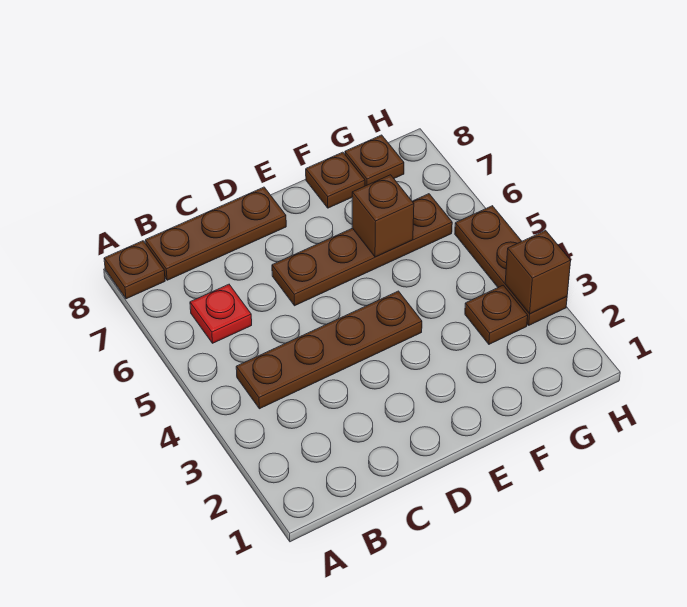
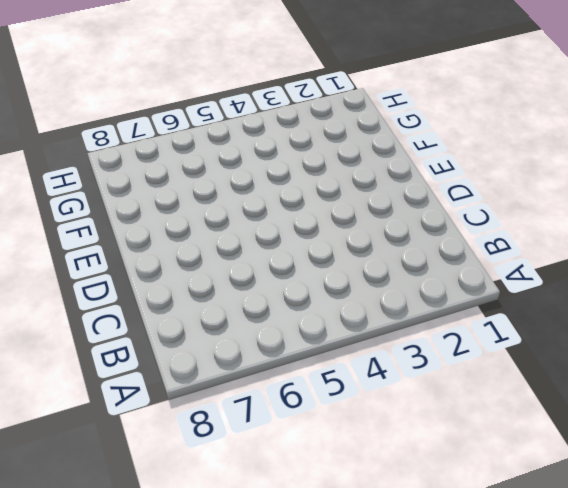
none -> brown plate A8 level 1
none -> brown plate B4:E4 level 1

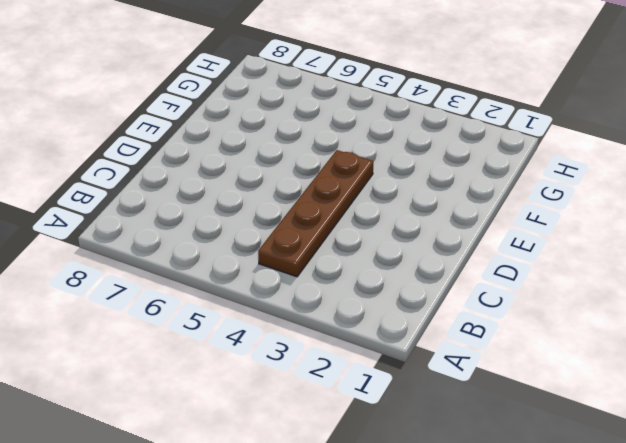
none -> brown plate A8 level 1
none -> red plate B6 level 1

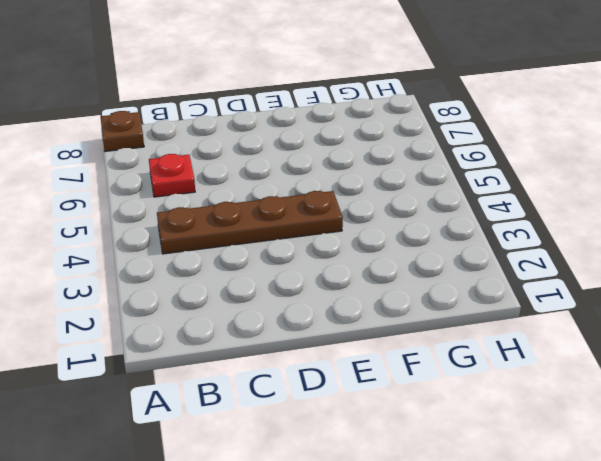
none -> brown plate B8:D8 level 1
none -> brown plate D6:G6 level 1

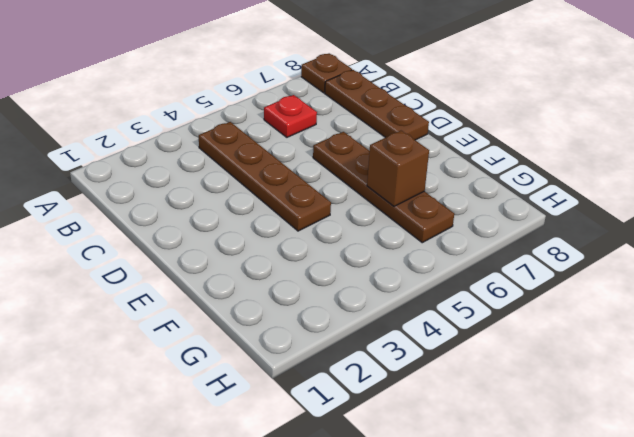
none -> brown plate F8 level 1
none -> brown plate G3 level 1

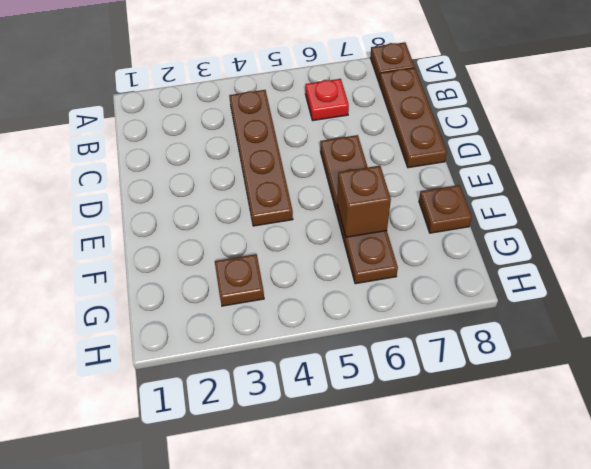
none -> brown plate G8 level 1
none -> brown plate H3:H5 level 1

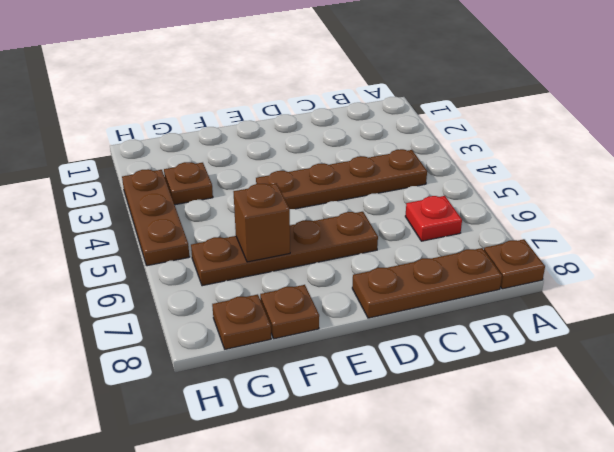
none -> brown brick H3 level 2

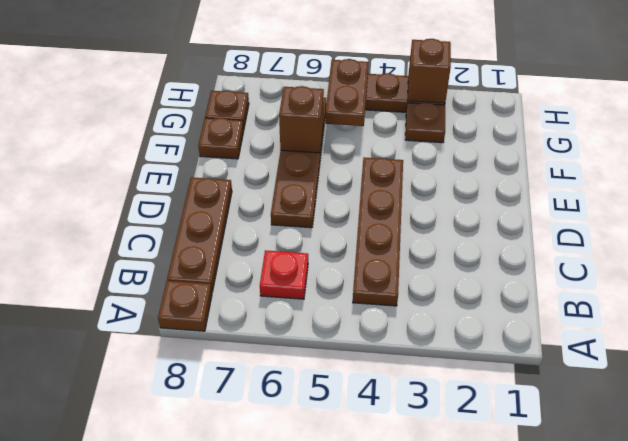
brown plate G5:H5 level 2 -> none

